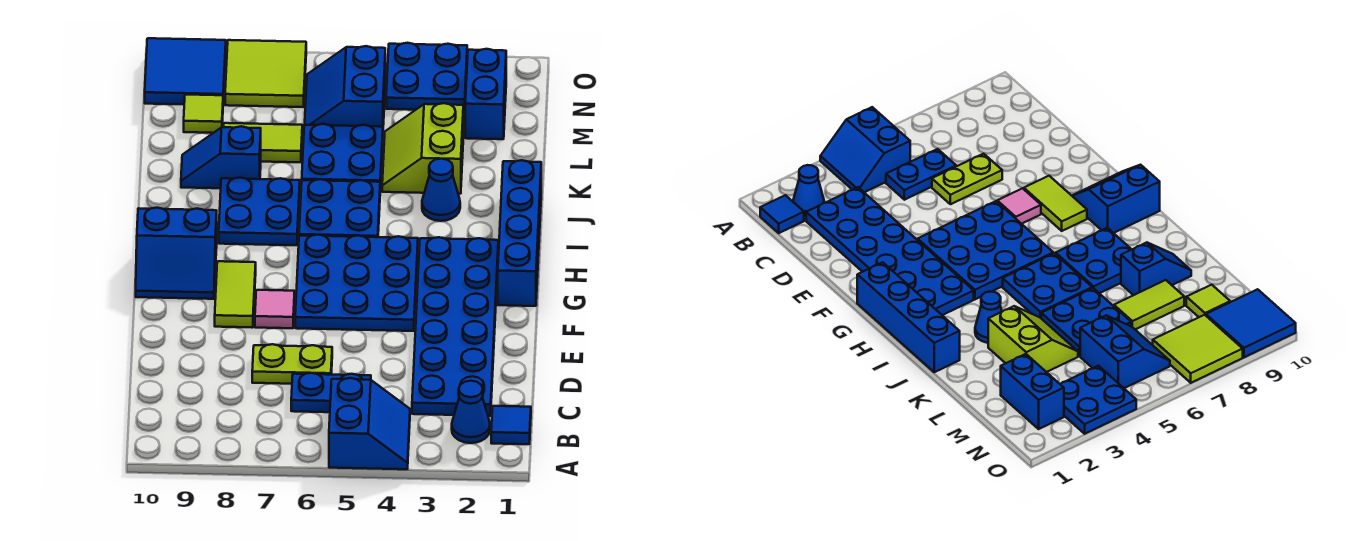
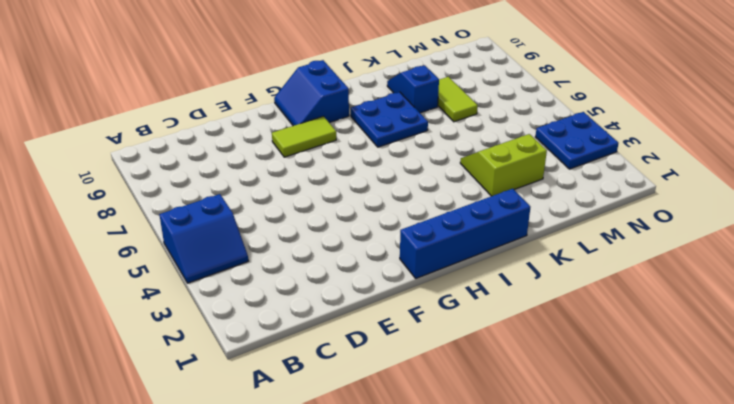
none -> blue tile B1 level 1
none -> blue cone B2 level 1
none -> blue plate C2:H3 level 1

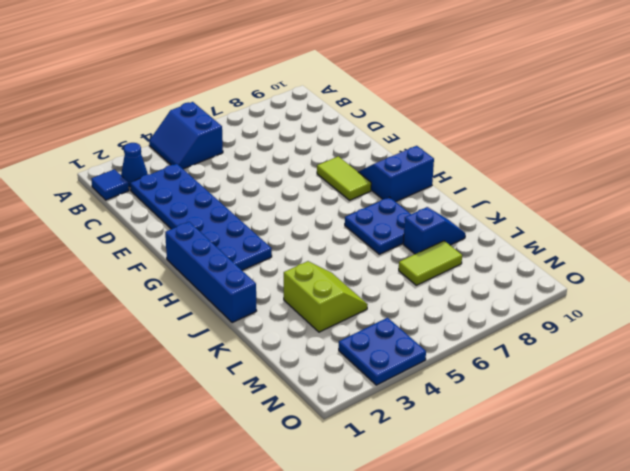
none -> blue plate C5:C6 level 1
none -> lime plate D6:D7 level 1
none -> blue plate F4:H6 level 1

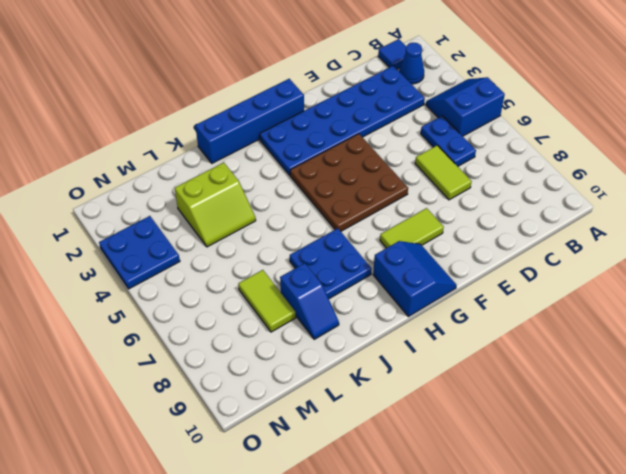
lime tile D6:D7 level 1 -> lime plate D6:D7 level 1
brown plate F4:H6 level 1 -> blue plate F4:H6 level 1
none -> pink tile F7 level 1
none -> blue plate I5:J6 level 1
none -> blue cone J3 level 1

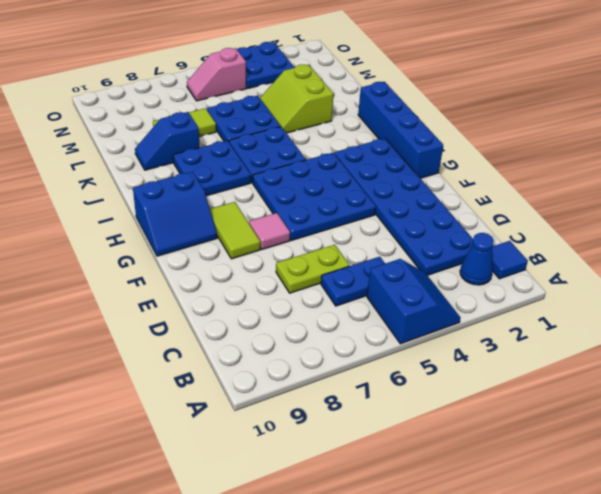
pink slope N5:N6 level 1 top 5 -> blue slope M5:N6 level 1 top 5
none -> blue cone J3 level 1
none -> blue brick M2:N2 level 1
none -> lime tile M9 level 1

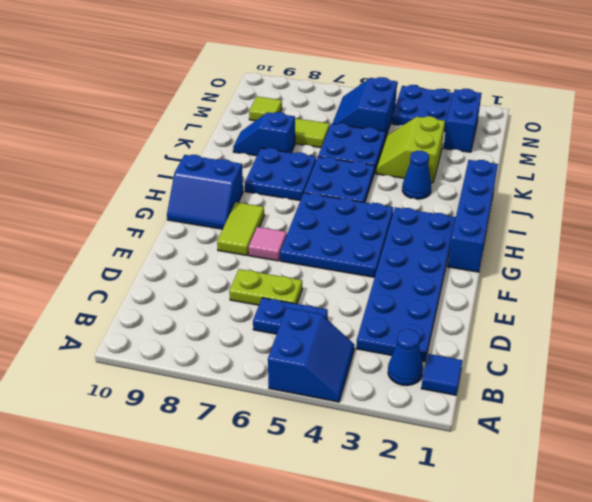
none -> lime tile N7:O8 level 1
none -> blue tile N9:O10 level 1

